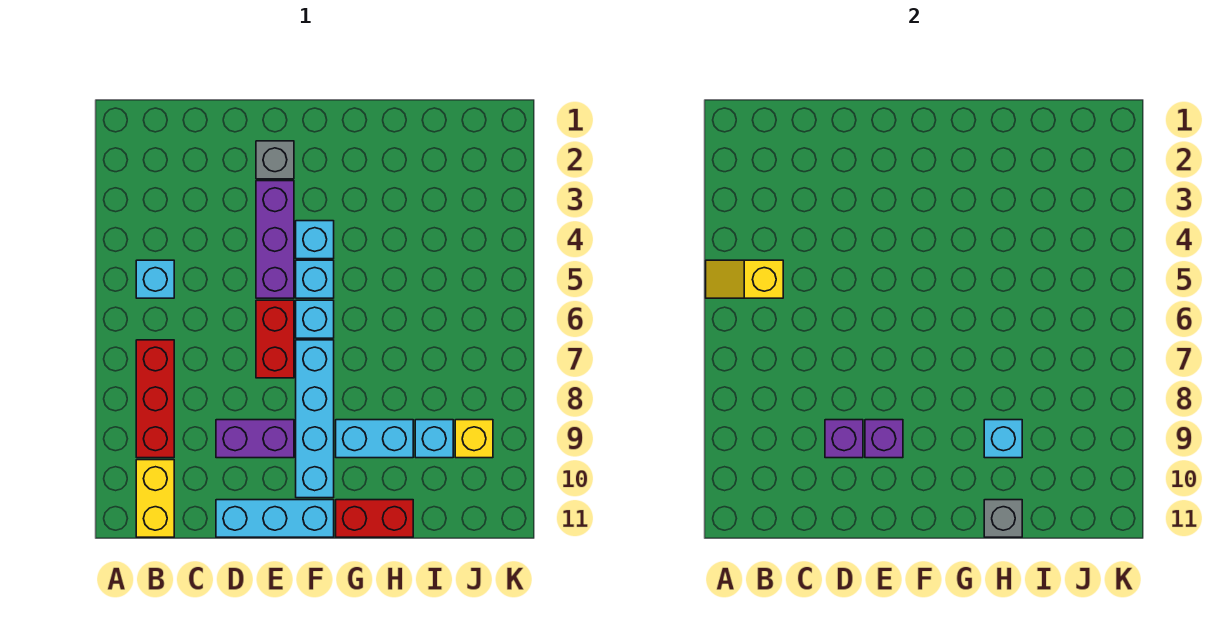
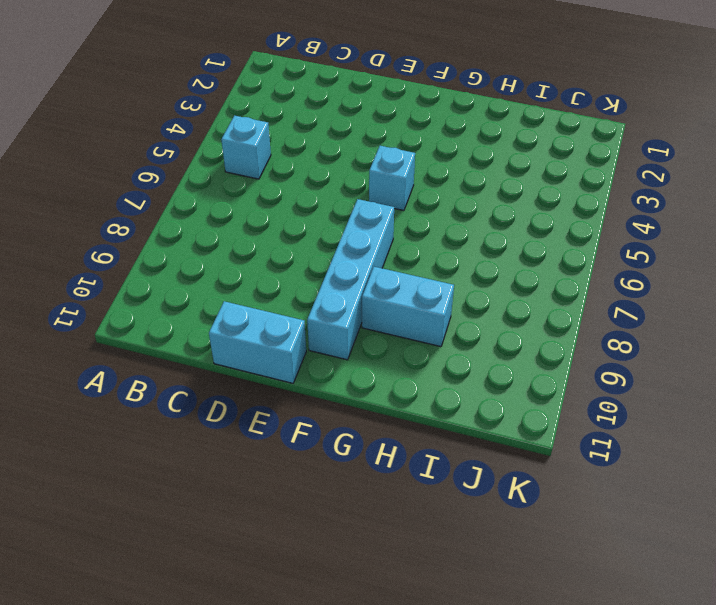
cyan brick D11:E11 level 1 -> cyan brick D11:F11 level 1
none -> red brick B7:B9 level 1
none -> yellow brick B10:B11 level 1
none -> purple brick D9:E9 level 1

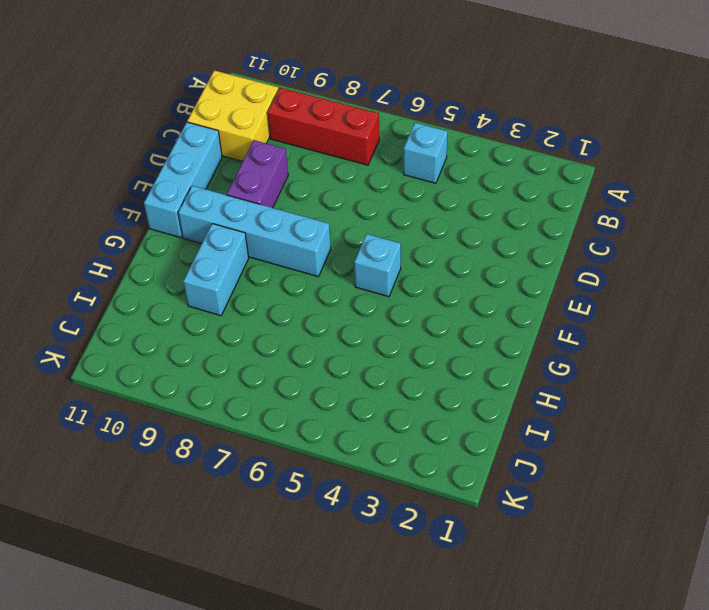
yellow brick B10:C11 level 1 -> yellow brick B10:B11 level 1
none -> grey brick E2 level 1
none -> purple brick E3:E5 level 1
none -> red brick E6:E7 level 1

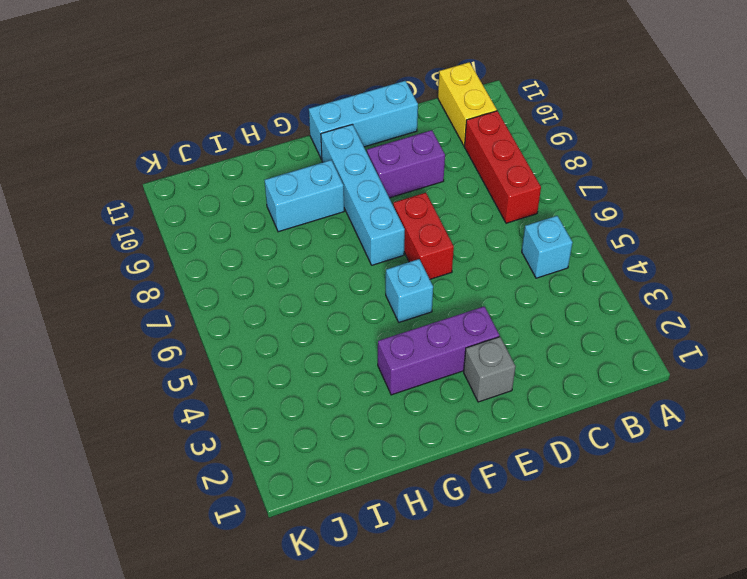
purple brick E3:G3 level 1 -> purple brick E3:E5 level 1
none -> cyan brick F4 level 1
none -> cyan brick F6 level 1
none -> red brick G11:H11 level 1

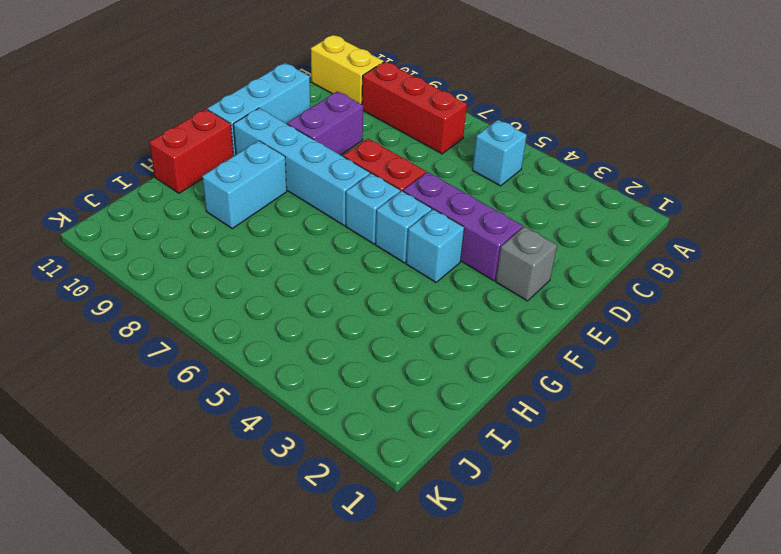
none -> cyan brick I9 level 1
none -> yellow brick J9 level 1
none -> yellow slope A5:B5 level 2 top B

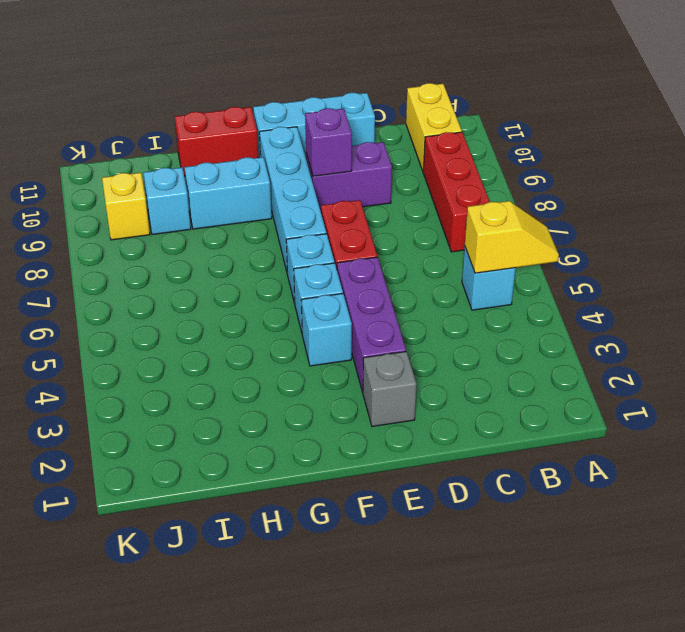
none -> purple brick D9 level 2
none -> cyan brick H9 level 2
none -> grey brick H11 level 2

